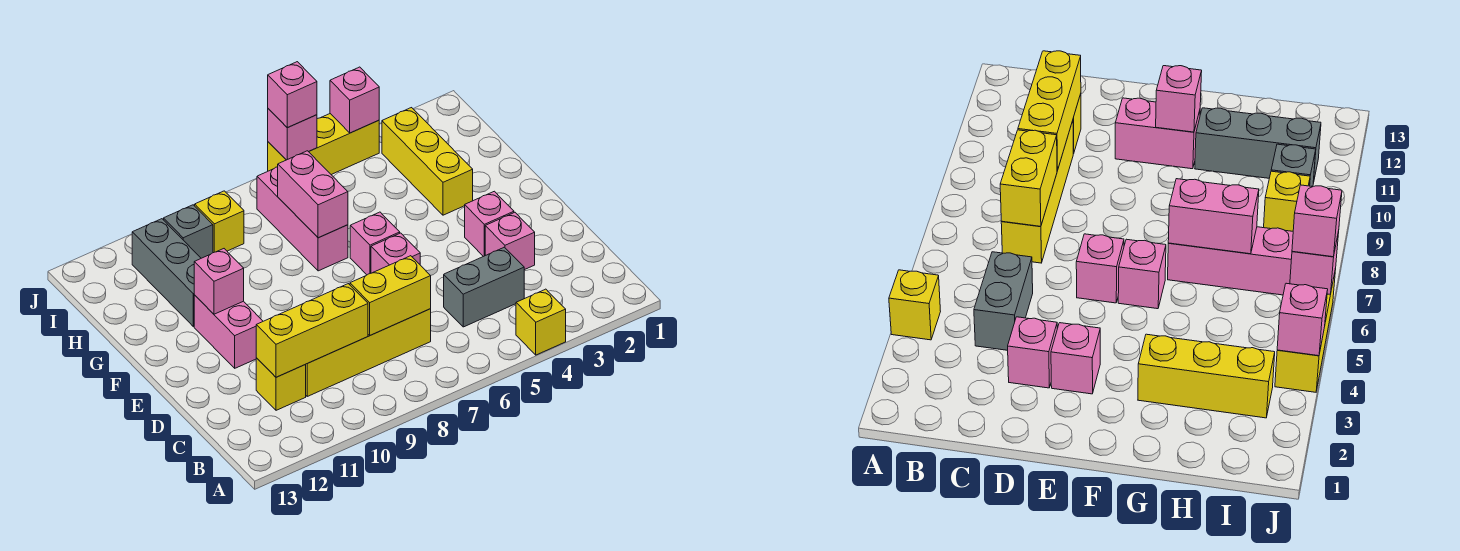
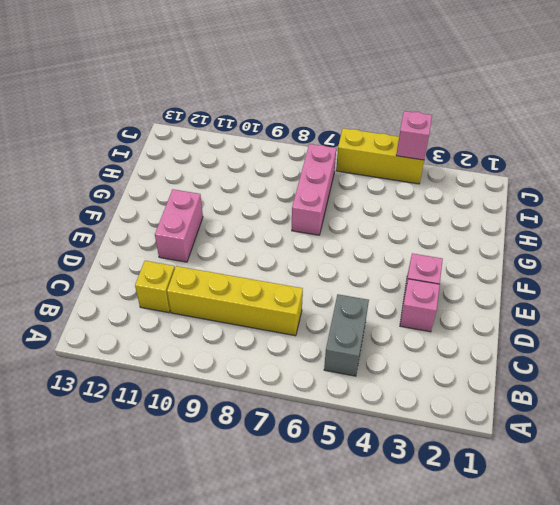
grey brick B5:C5 level 1 -> grey brick C4:C5 level 1
none -> yellow brick A4 level 1
none -> pink brick E6 level 1
none -> pink brick F6 level 1

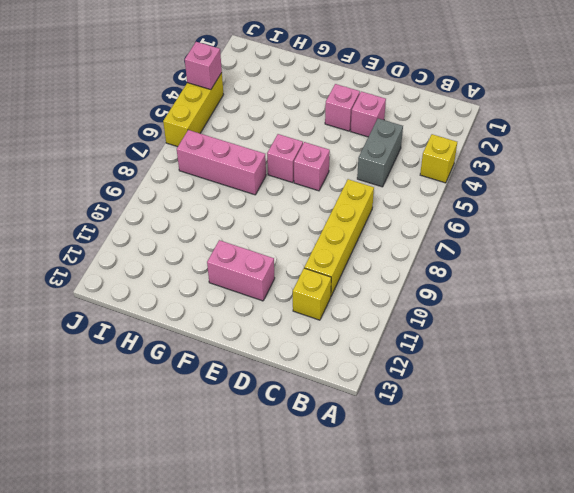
none -> yellow brick G3:I3 level 1
none -> grey brick G11:I11 level 1
none -> yellow brick I9 level 1

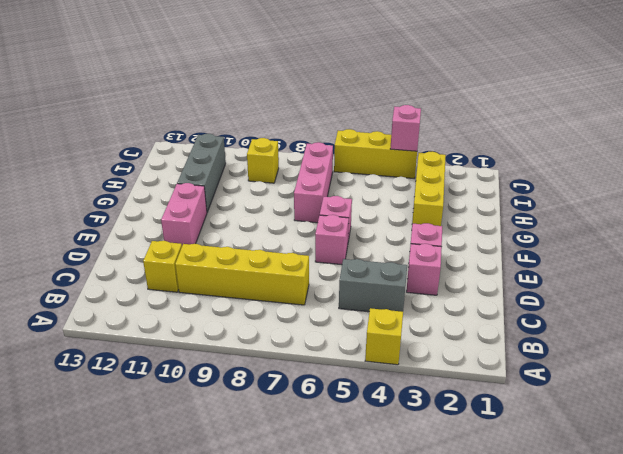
none -> grey brick I10 level 1
none -> yellow brick C7:C8 level 2
none -> yellow brick C9:C11 level 2

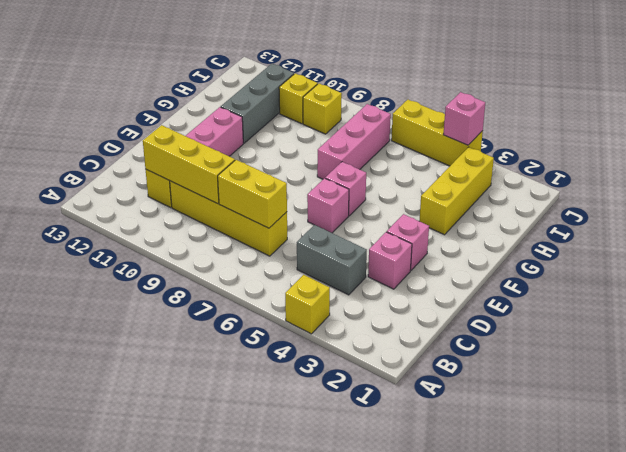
yellow brick I10 level 1 -> grey brick I10 level 1
none -> pink brick F11 level 2
none -> pink brick G7:H7 level 2
none -> pink brick J6 level 2

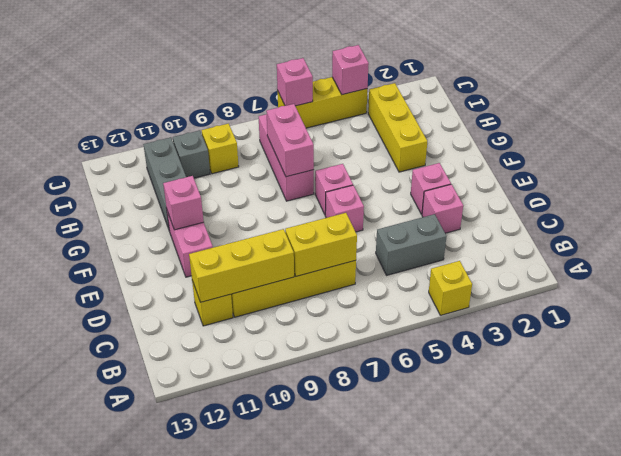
none -> pink brick J6 level 3

